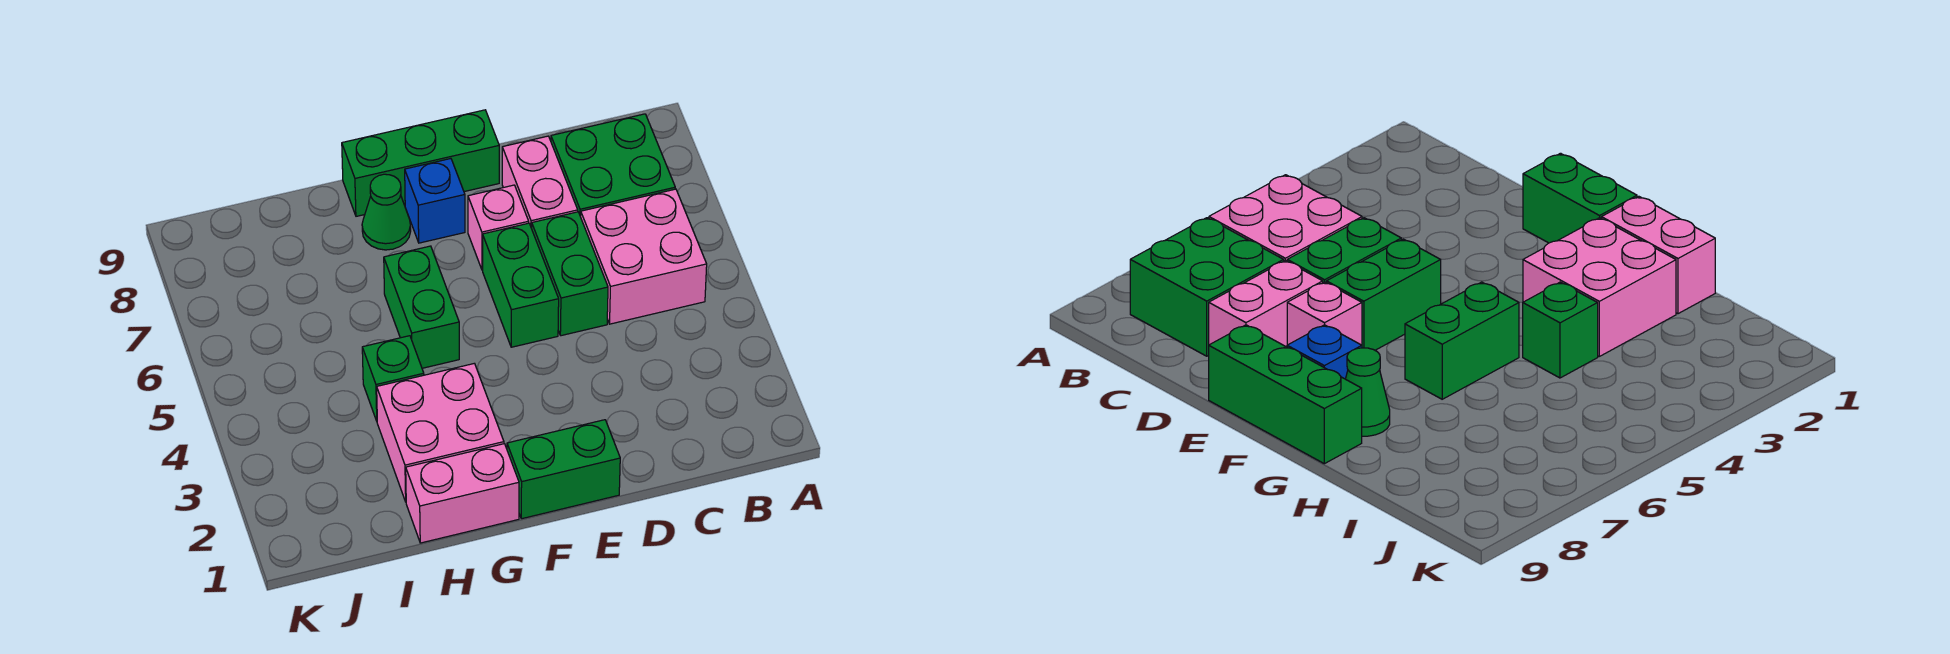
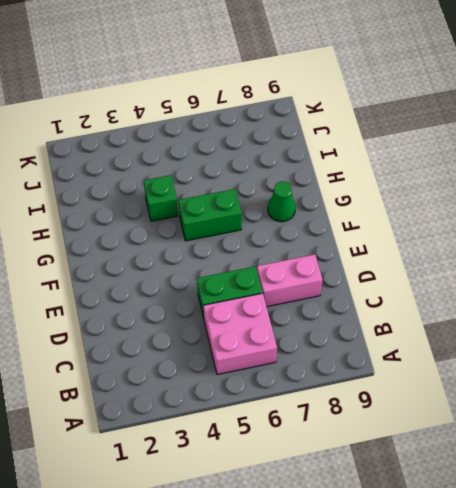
none -> green brick B7:C8 level 1
none -> green brick E1:F1 level 1
none -> green brick E5:E6 level 1

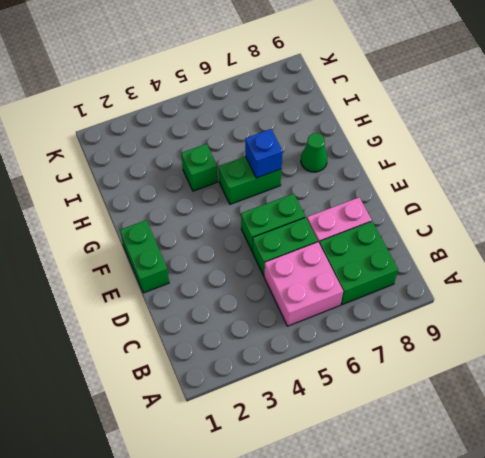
blue brick G6 level 2 -> blue brick F8 level 1
none -> pink brick E7 level 1
none -> green brick E9:G9 level 1
none -> pink brick G1:H1 level 1

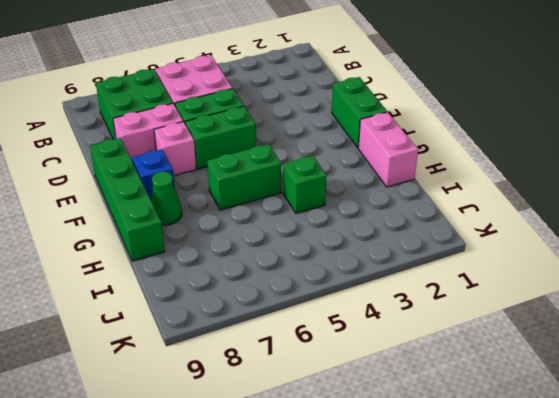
green brick E9:H9 level 1 -> green brick E9:G9 level 1
none -> pink brick G2:H3 level 1

